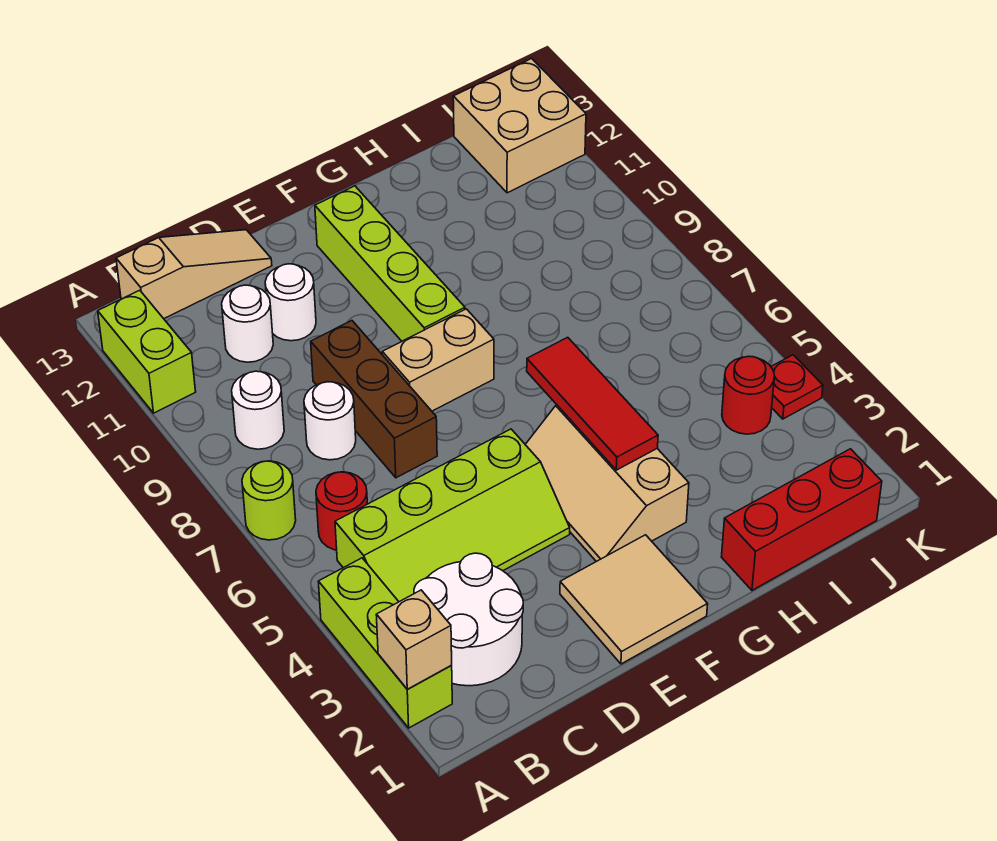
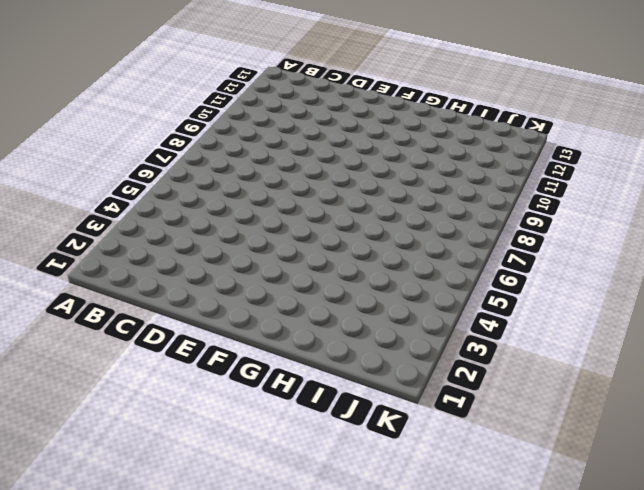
none -> lime brick A2:A4 level 1
none -> lime round brick A7 level 1
none -> lime brick A11:A12 level 1

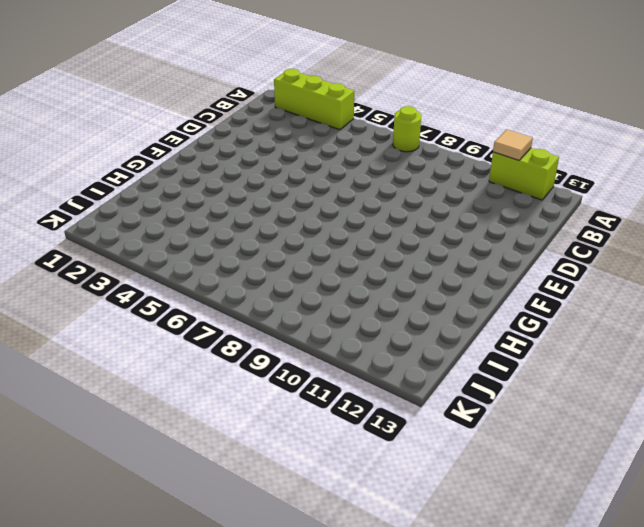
tan tile A11 level 2 -> none
none -> white round brick B2:C3 level 1
none -> lime slope B4:E5 level 1 top 5
none -> red round brick B6 level 1

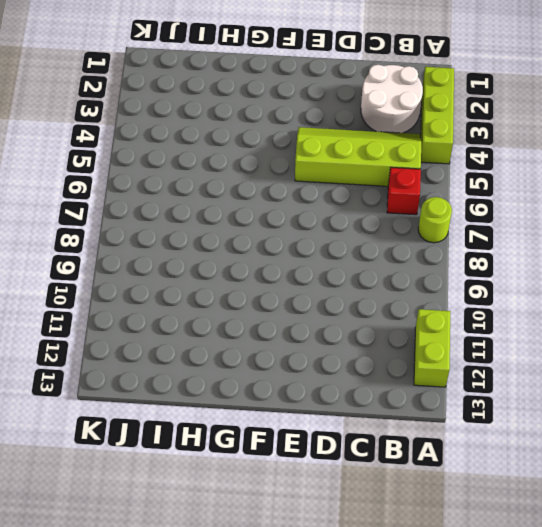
red brick B6 level 1 -> red round brick B6 level 1
none -> white round brick B9 level 1
none -> tan slope B13:D13 level 1 top B
none -> white round brick C8 level 1

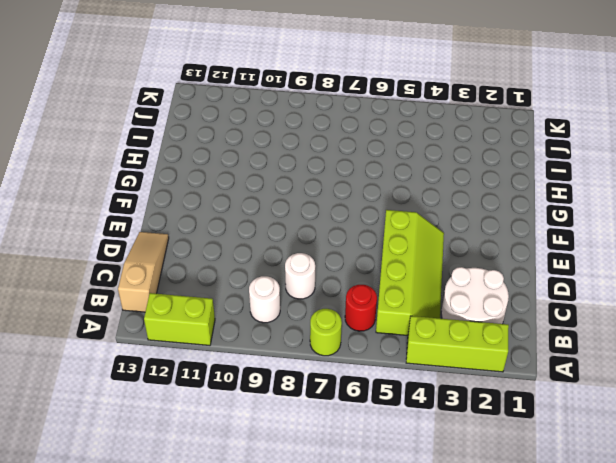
none -> white round brick C11 level 1
none -> brown brick D7:D9 level 1
none -> white round brick D11 level 1

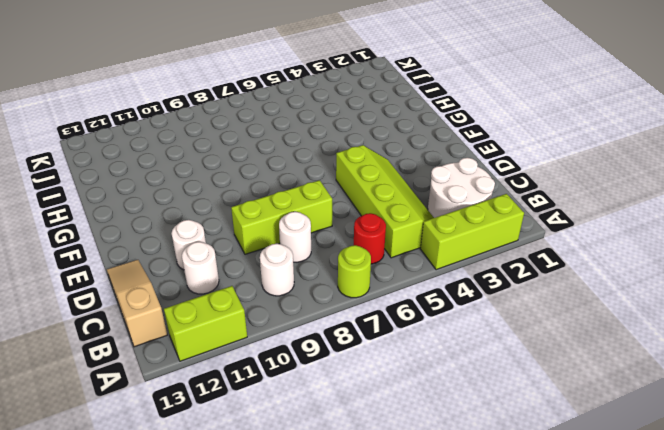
lime brick D7:D9 level 1 -> brown brick D7:D9 level 1
none -> tan tile E1:F2 level 1
none -> tan brick E8:F8 level 1
none -> tan slope F3:G5 level 1 top G

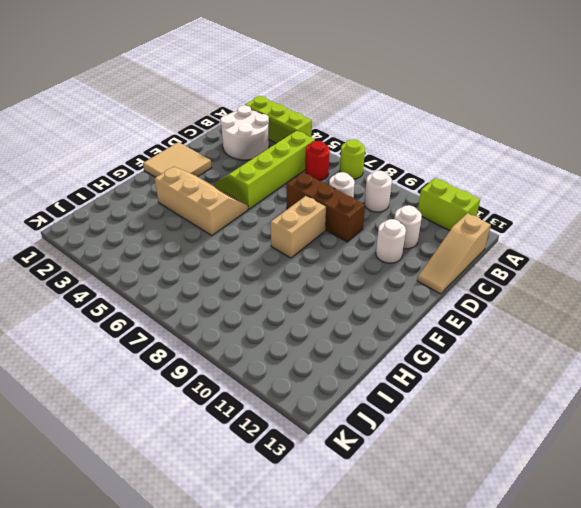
none -> lime brick F9:F12 level 1
none -> red brick H1:J1 level 1
none -> red round brick J4 level 1

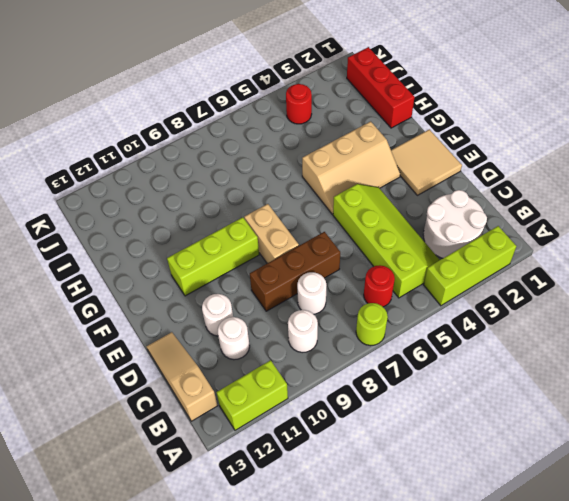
lime brick F9:F11 level 1 -> lime brick F9:F12 level 1
none -> tan brick J12:K13 level 1
none -> red plate K4 level 1
none -> tan brick A2 level 2

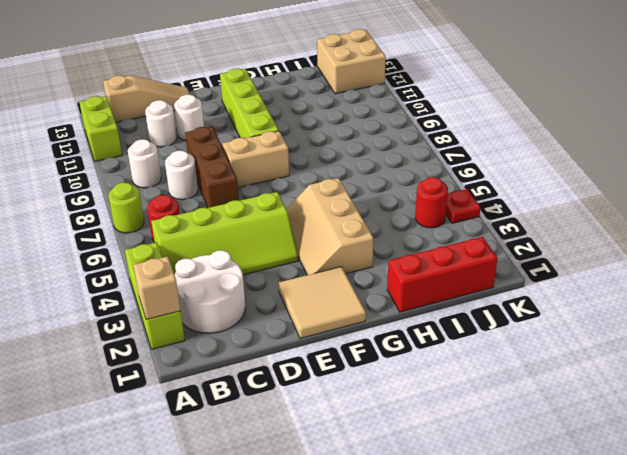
none -> red tile G4:G6 level 2

